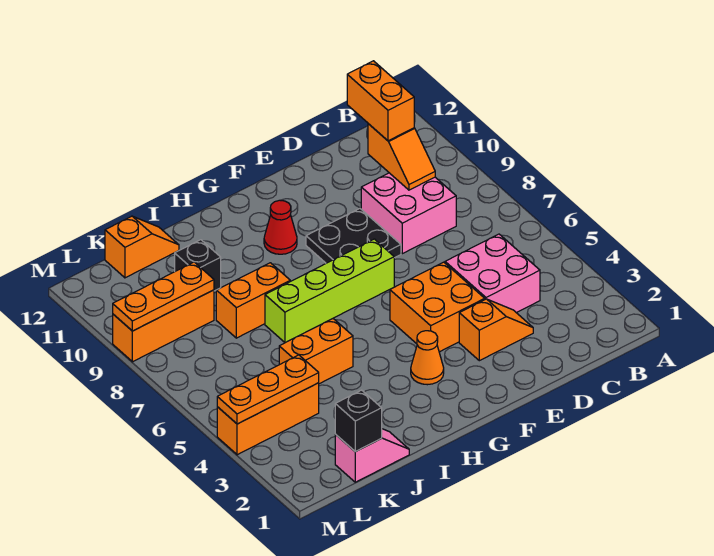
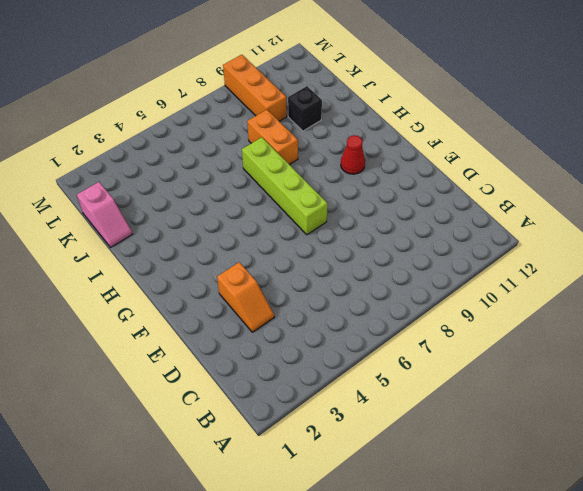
none -> pink brick C4:D5 level 1
none -> pink brick C8:D9 level 1
none -> orange brick E4:F5 level 1

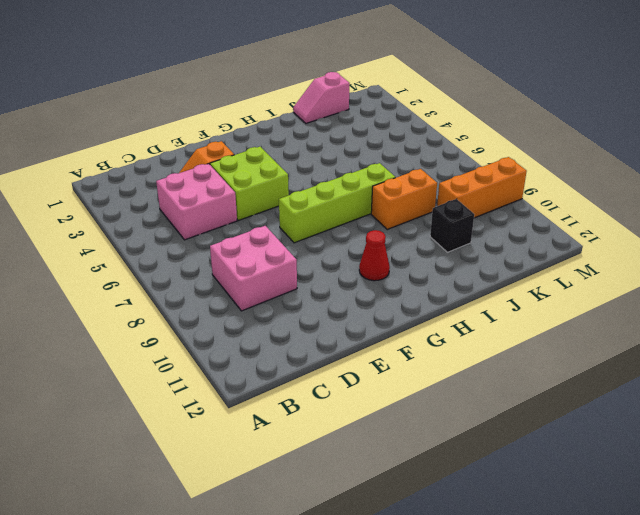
lime brick E4:F5 level 1 -> orange brick E4:F5 level 1
none -> black plate E8:F9 level 1
none -> orange cone G3 level 1
none -> orange brick I5:J5 level 1

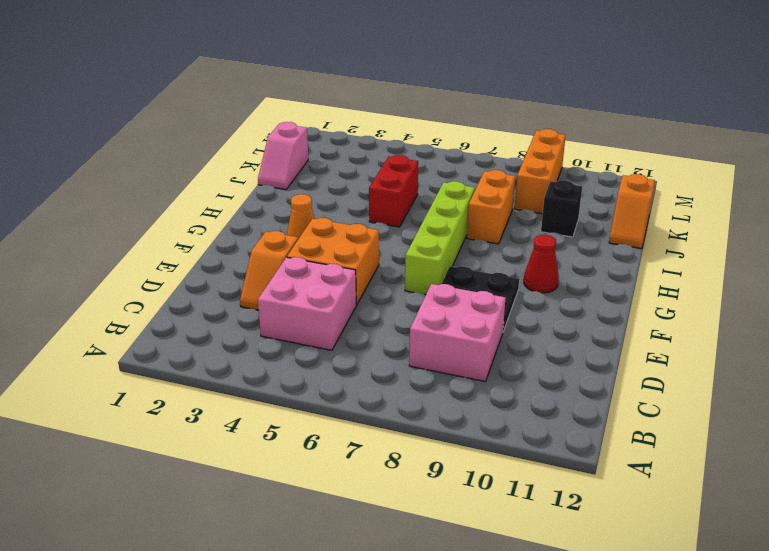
red brick I5:J5 level 1 -> orange brick I5:J5 level 1
none -> orange brick K4:M4 level 1
none -> orange slope C9:C10 level 2 top 10
none -> black brick K1 level 2

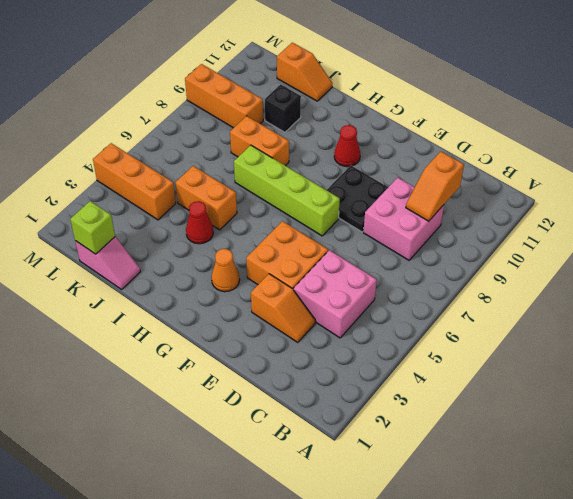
red cone I4 level 1 -> none
lime brick K1 level 2 -> black brick K1 level 2
none -> orange plate K4:M4 level 2
none -> orange plate K9:M9 level 2
none -> orange brick C10:C11 level 3

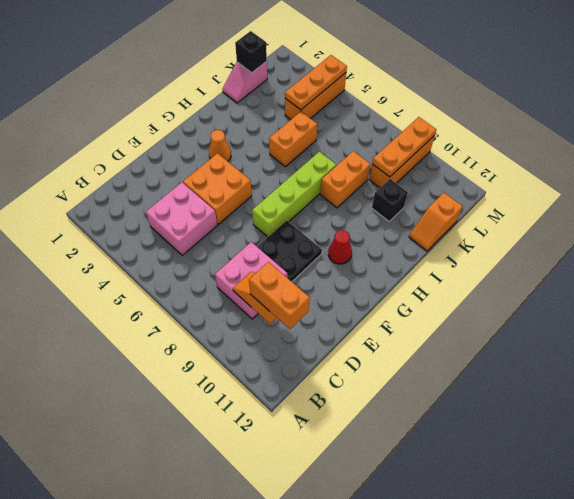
none -> orange slope D3:E3 level 1 top E

